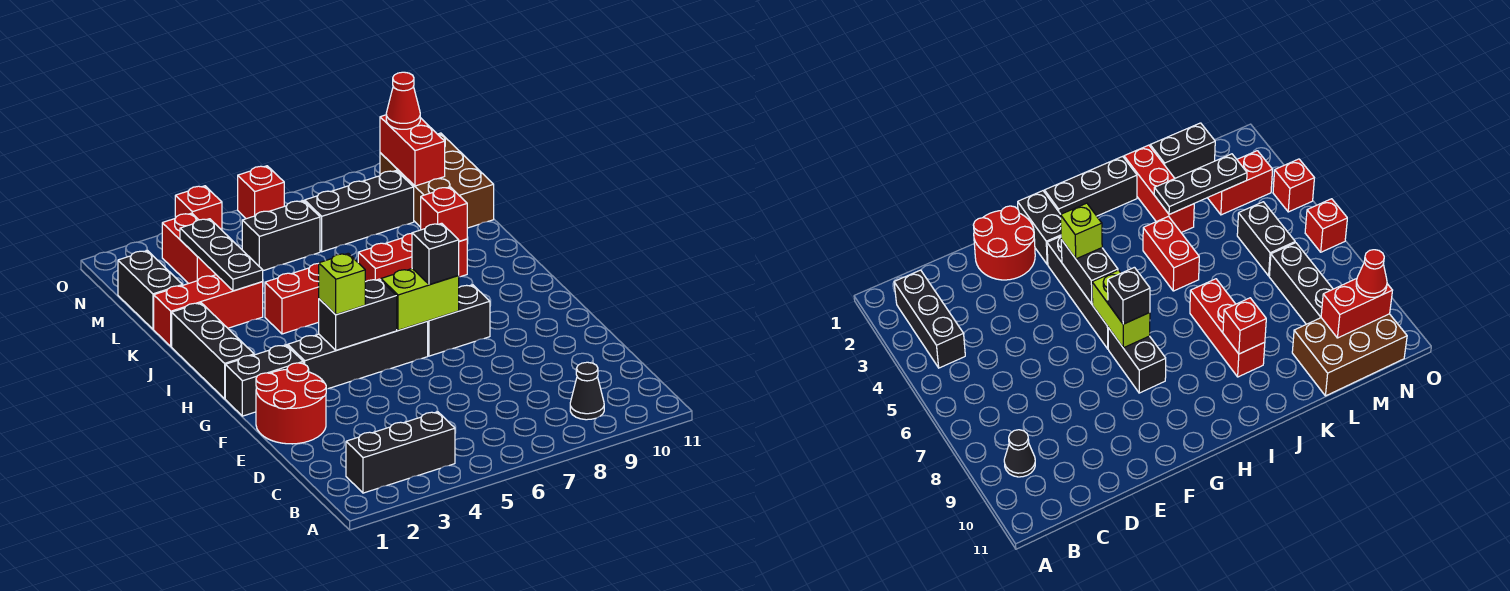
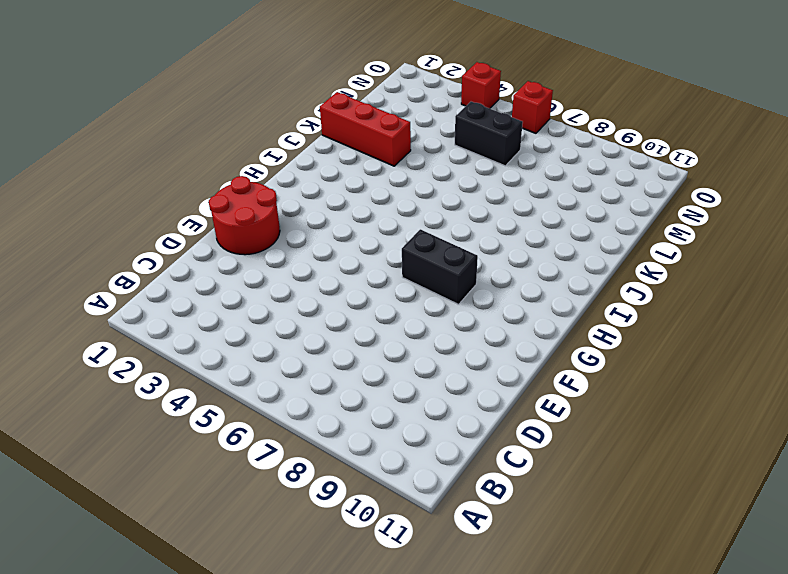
none -> black brick B2:B4 level 1
none -> black cone B9 level 1
none -> black brick G1:G2 level 1

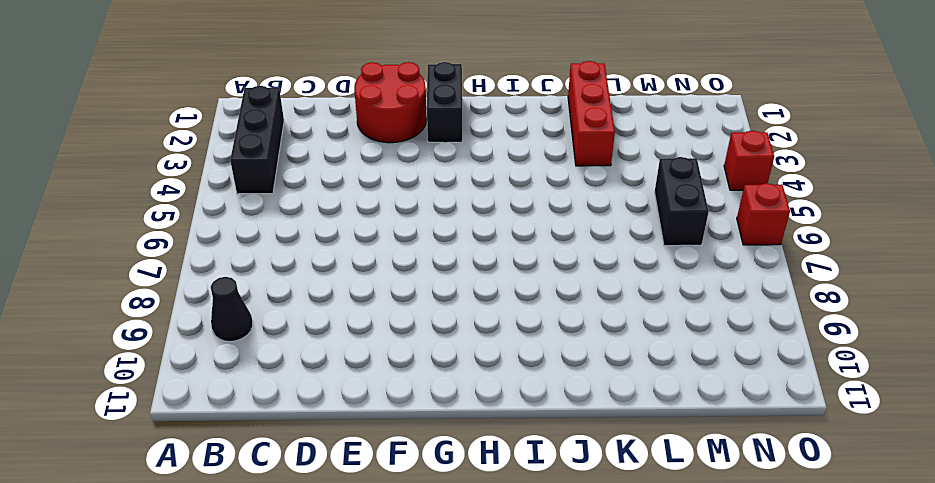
none -> black brick G3:G6 level 1
none -> black brick G7:G8 level 1
none -> black brick H1:J1 level 1

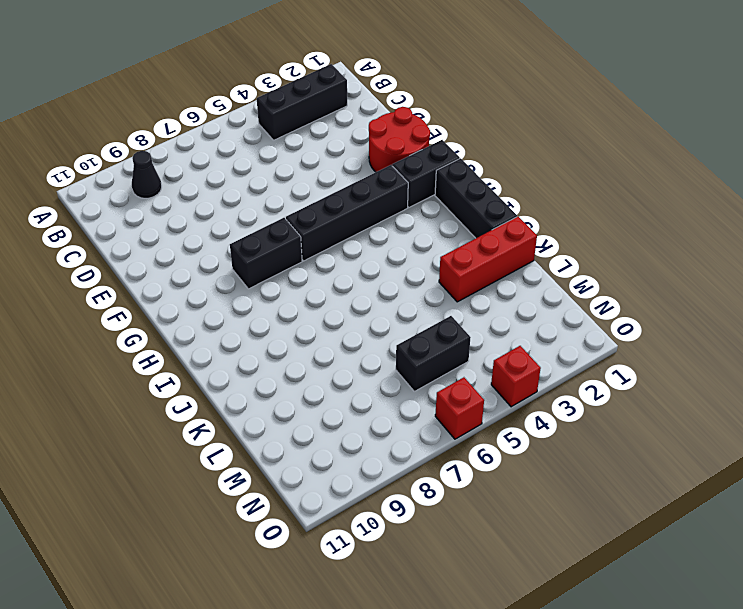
none -> red brick J4:J5 level 1
none -> red brick J7:J9 level 1
none -> black brick L1:M1 level 1

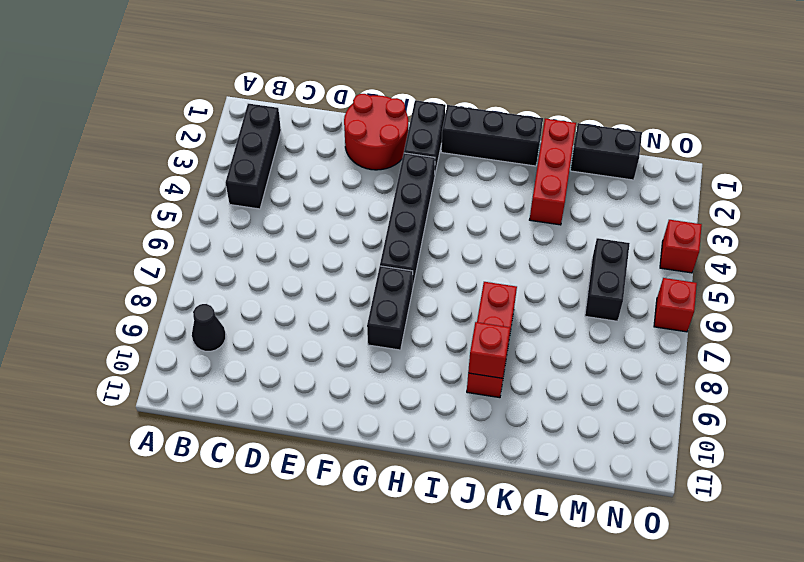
none -> red brick J4:J5 level 1
none -> brown brick L10:N11 level 1
none -> red brick M3:N3 level 1

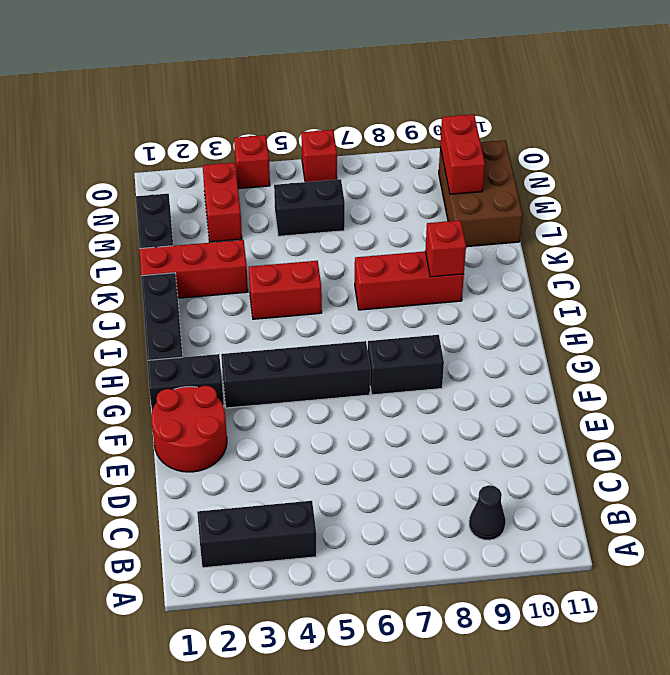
none -> black brick M7:M9 level 1
none -> black brick G4:G5 level 2
none -> lime brick G6:G7 level 2

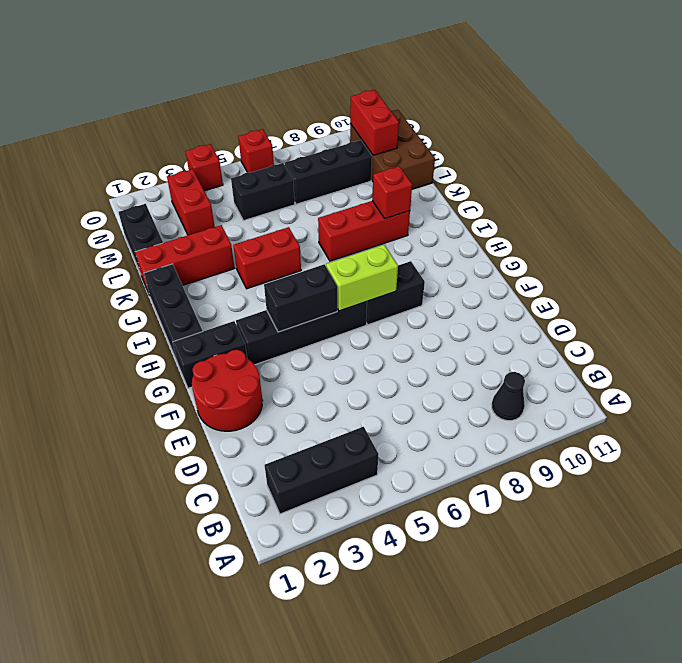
none -> black plate K3:M3 level 2
none -> lime brick G4 level 3
none -> black brick G7 level 3

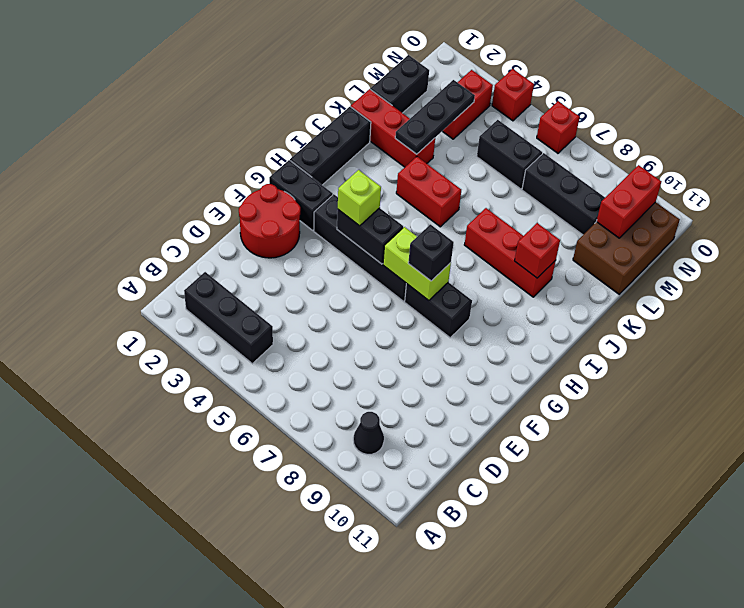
none -> red cone N10 level 3

